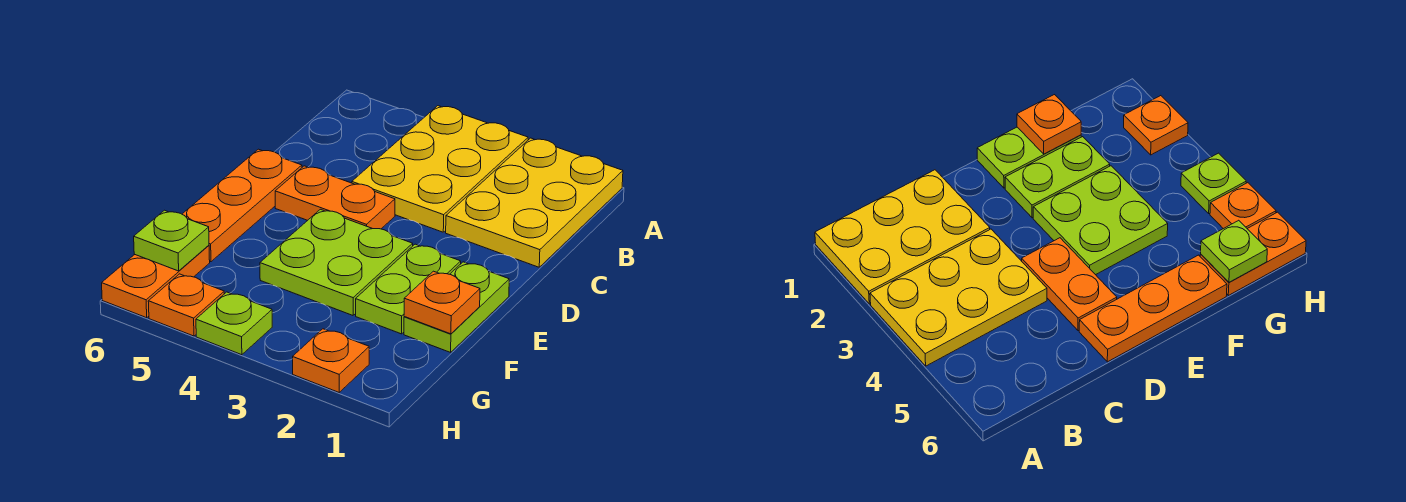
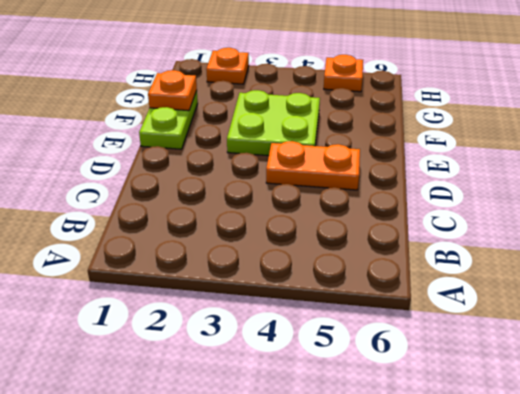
none -> yellow plate A1:C2 level 1
none -> yellow plate A3:C4 level 1
none -> orange plate D6:F6 level 1

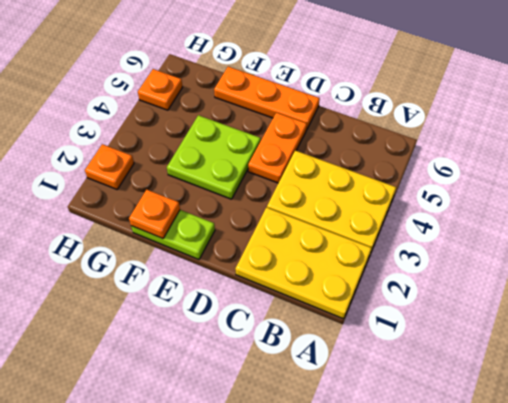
none -> lime plate E2:F2 level 1
none -> orange plate G6:H6 level 1
none -> lime plate H4 level 1

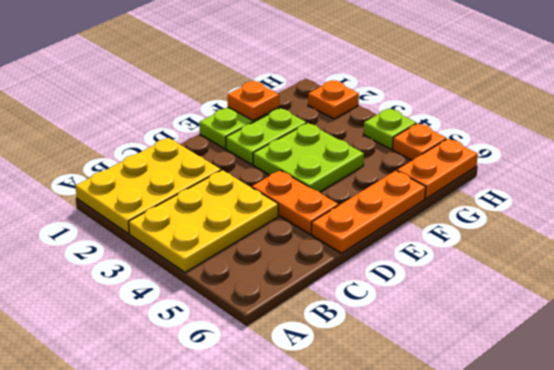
none -> lime plate G6 level 2

